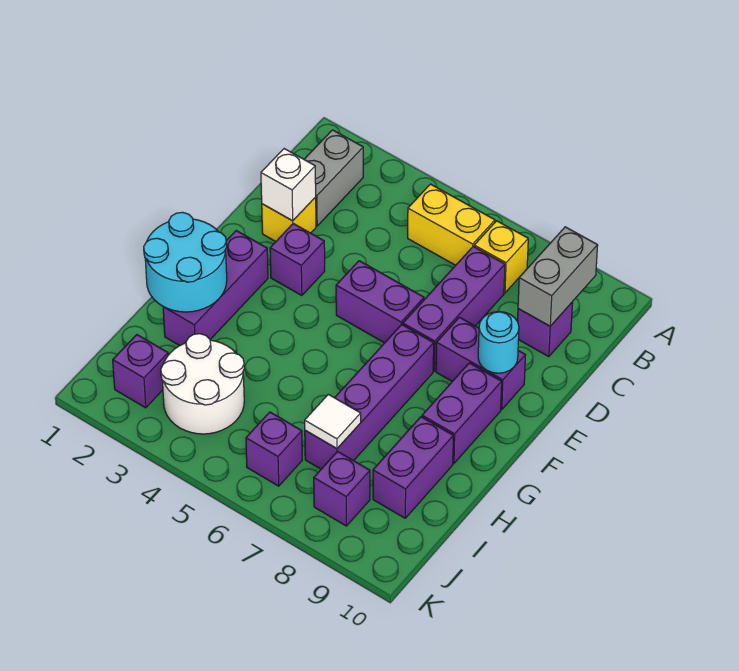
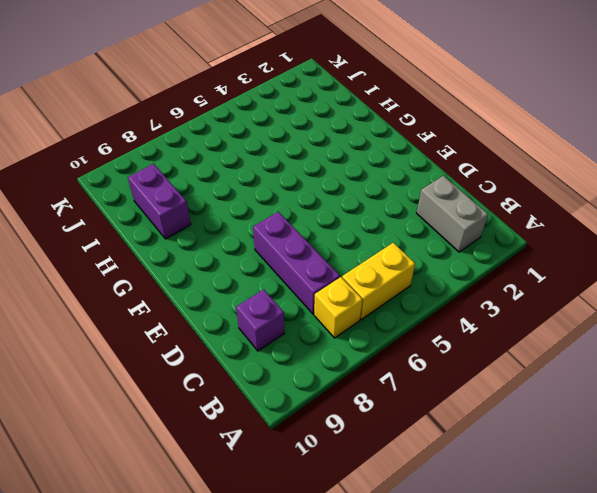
none -> yellow brick D2 level 1
none -> purple brick E3 level 1
none -> purple brick E5:E6 level 1

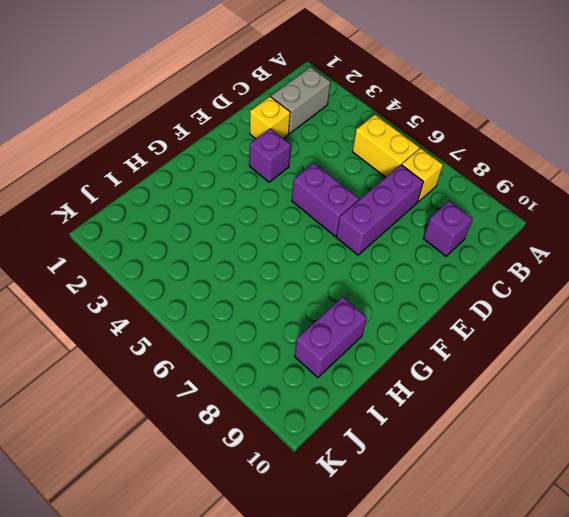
none -> purple brick E8:E9 level 1
none -> purple brick F2:H2 level 1
none -> purple brick F7:I7 level 1

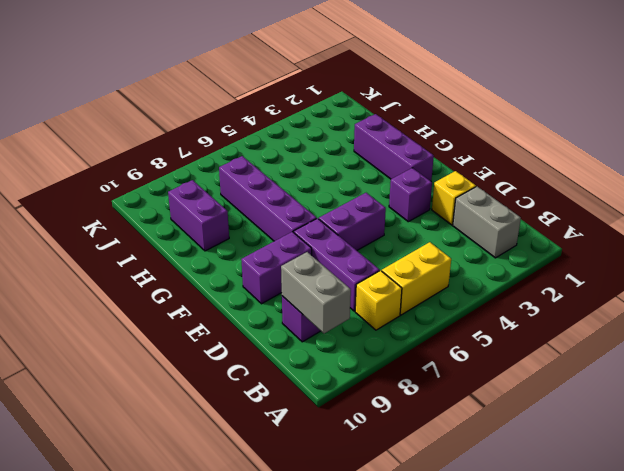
none -> purple brick F9:G9 level 1
none -> white round brick I3:J4 level 1
none -> purple brick J2 level 1

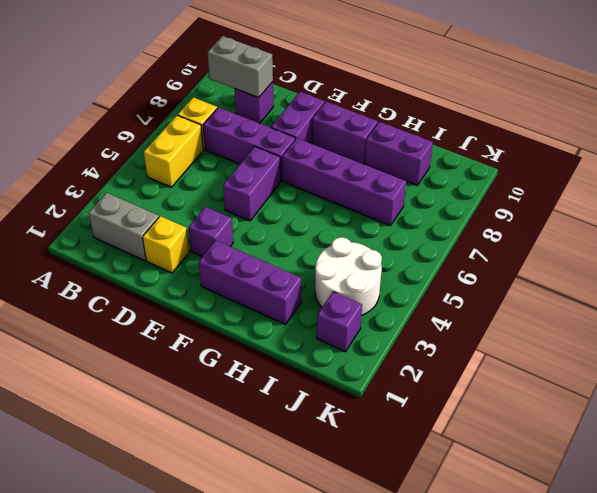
none -> purple brick J6 level 1
none -> purple brick J8 level 1
none -> white brick D2 level 2

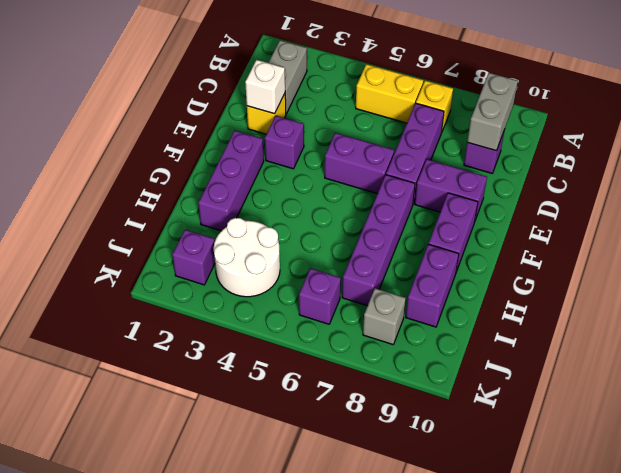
grey brick J8 level 1 -> purple brick J8 level 1
none -> cyan round brick E9 level 2
none -> cyan round brick G1:H2 level 2
none -> white tile I7 level 2

